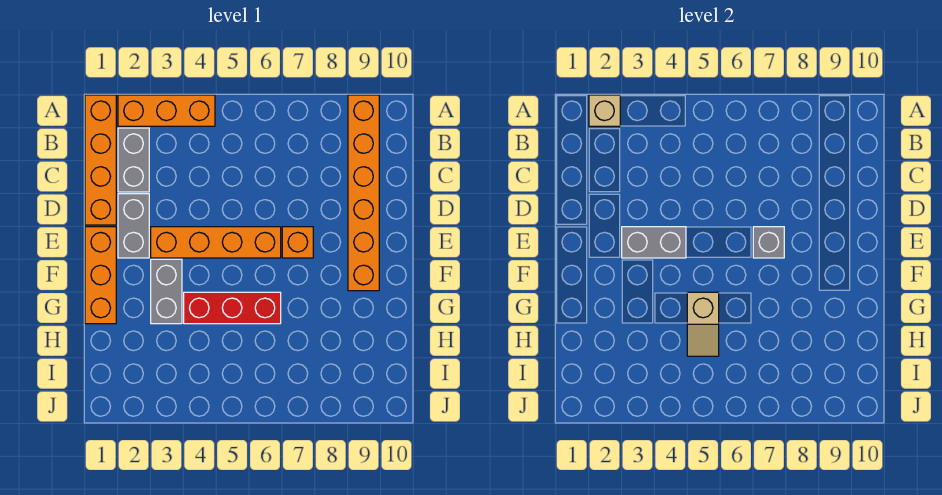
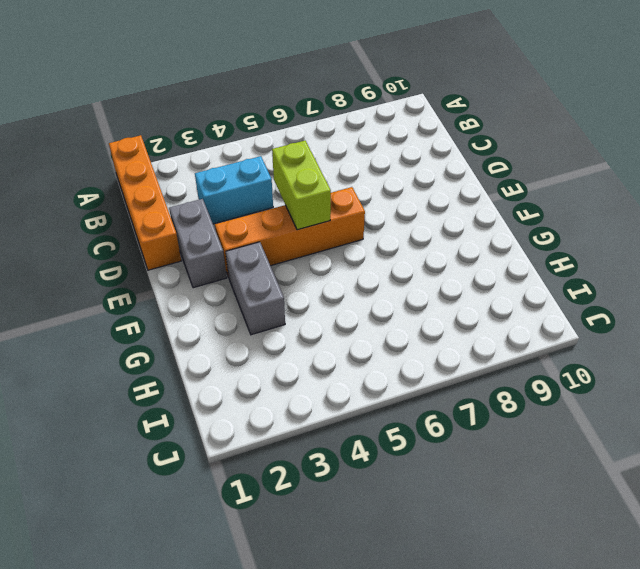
cyan brick C3:C4 level 1 -> none
lime brick D5:E5 level 2 -> none
none -> orange brick A2:A4 level 1
none -> orange brick A9:F9 level 1
none -> grey brick B2:C2 level 1

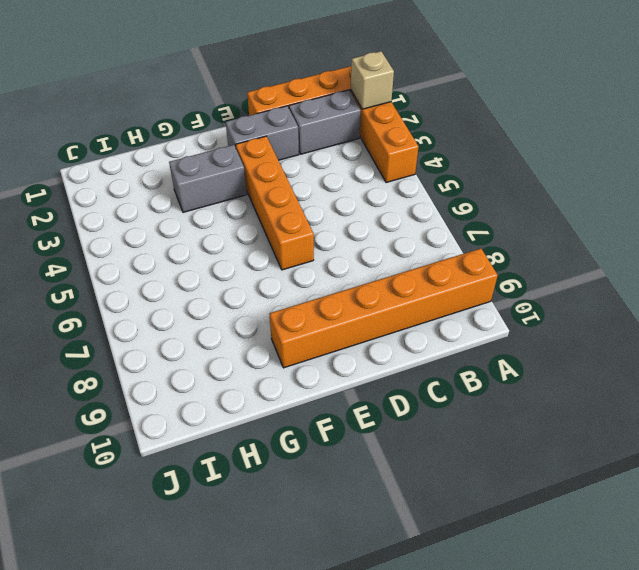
none -> orange brick E1:G1 level 1
none -> orange brick E7 level 1
none -> red brick G4:G6 level 1

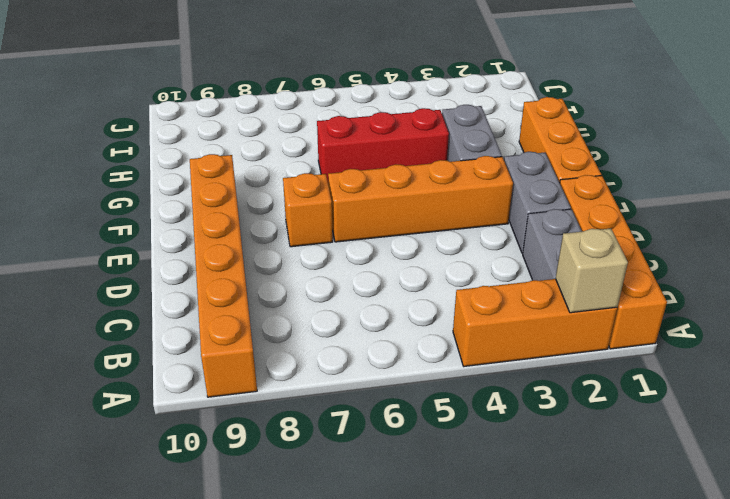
none -> grey brick E3:E4 level 2
none -> grey brick E7 level 2
none -> tan slope G5:H5 level 2 top G

